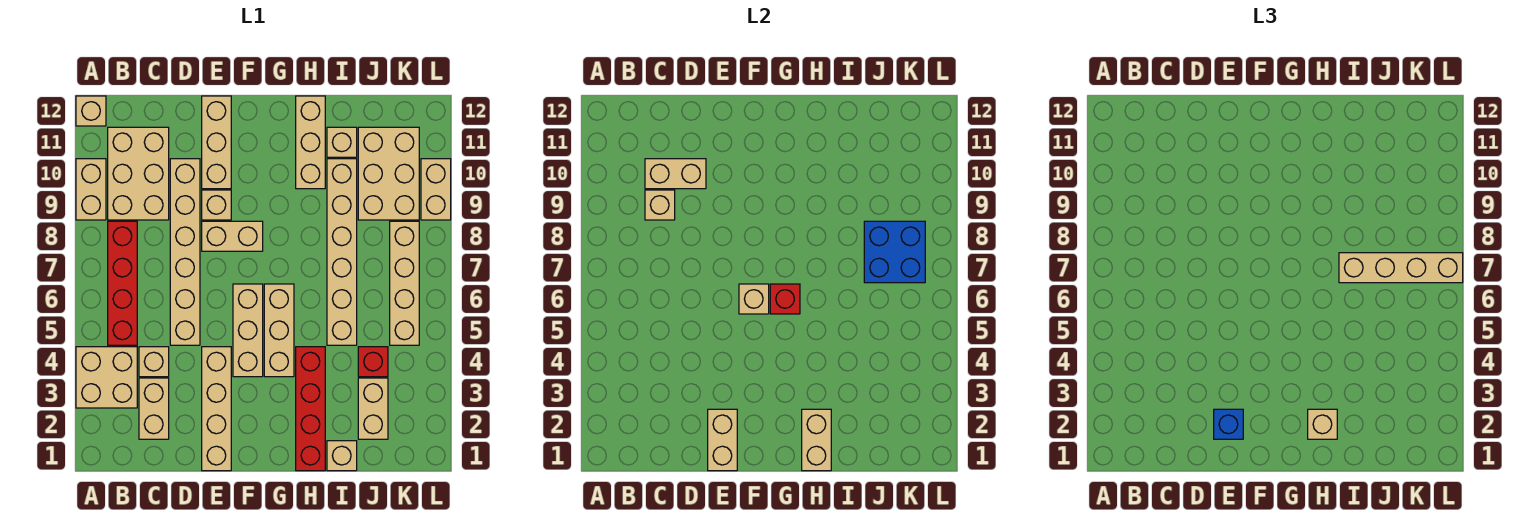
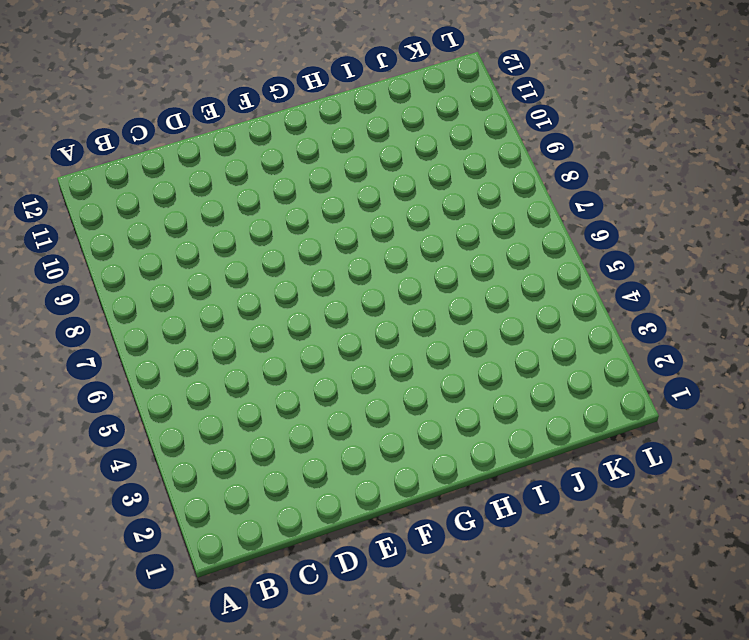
none -> tan brick A3:B4 level 1
none -> tan brick A9:A10 level 1
none -> tan brick A12 level 1
none -> red brick B5:B8 level 1

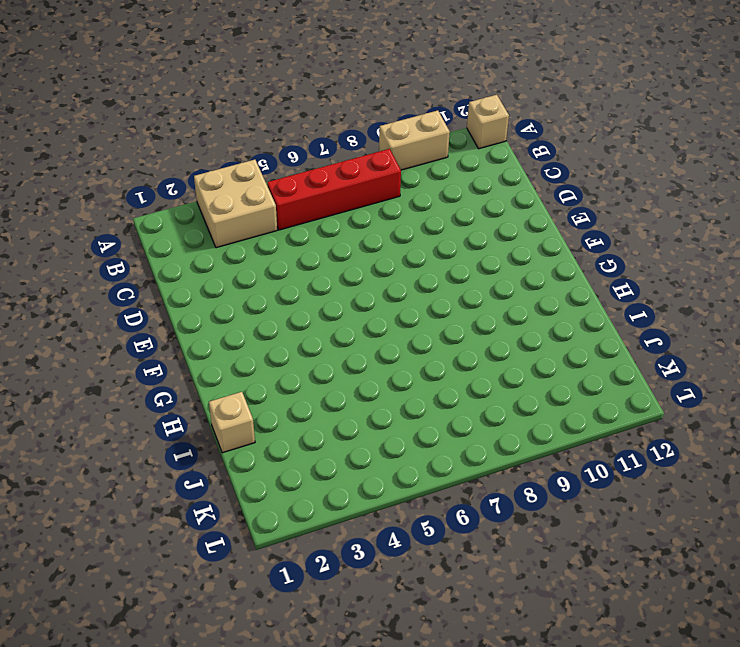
none -> tan brick B9:C11 level 1
none -> tan brick C2:C3 level 1
none -> tan brick C4 level 1
none -> tan brick D5:D10 level 1

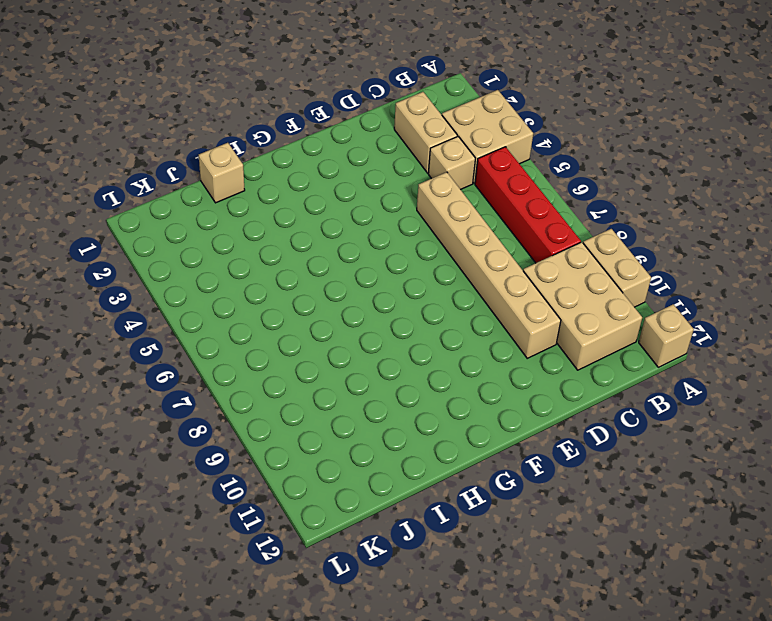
none -> tan brick E1:E4 level 1
none -> tan brick E8:F8 level 1
none -> tan brick E9 level 1
none -> tan brick E10:E12 level 1

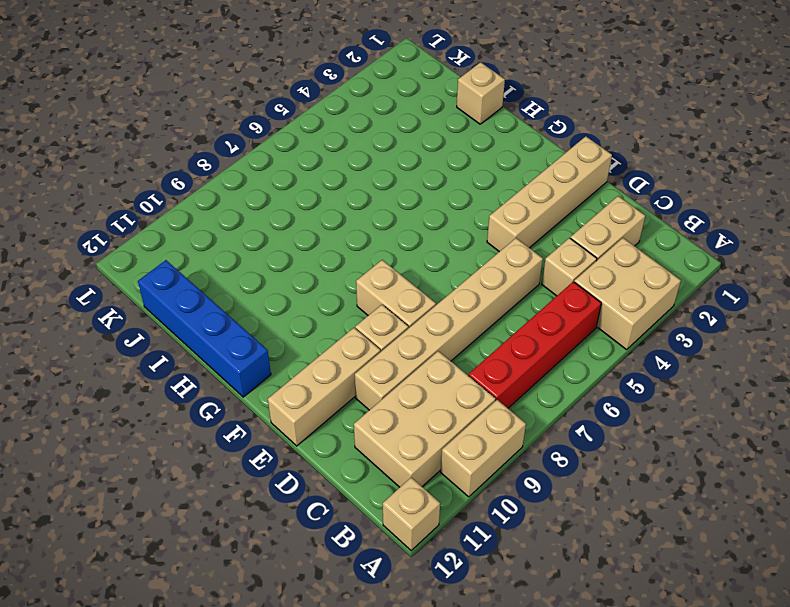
blue brick G12:J12 level 1 -> tan brick H10:H12 level 1
none -> tan brick F4:F6 level 1
none -> tan brick G4:G6 level 1
none -> red brick H1:H4 level 1
none -> tan brick I5:I10 level 1

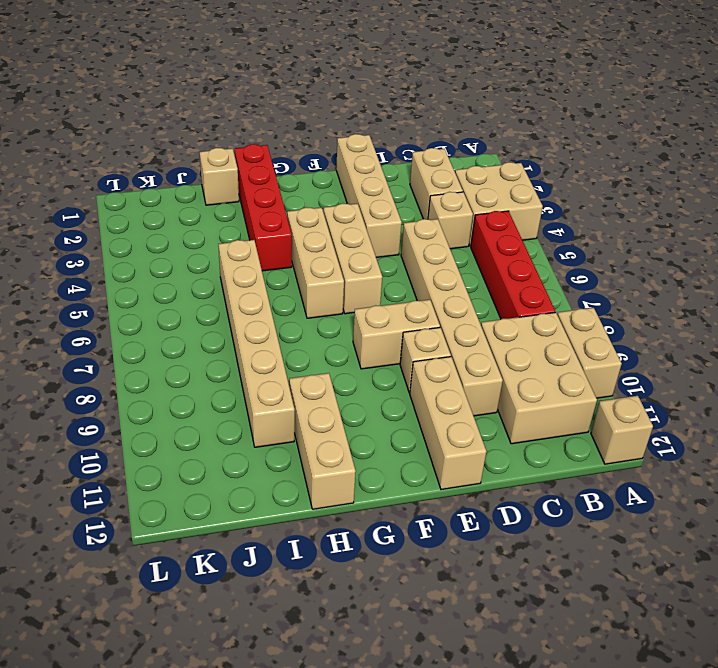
none -> tan brick I11 level 1
none -> tan brick J2:J3 level 1
none -> red brick J4 level 1
none -> tan brick J9:K11 level 1

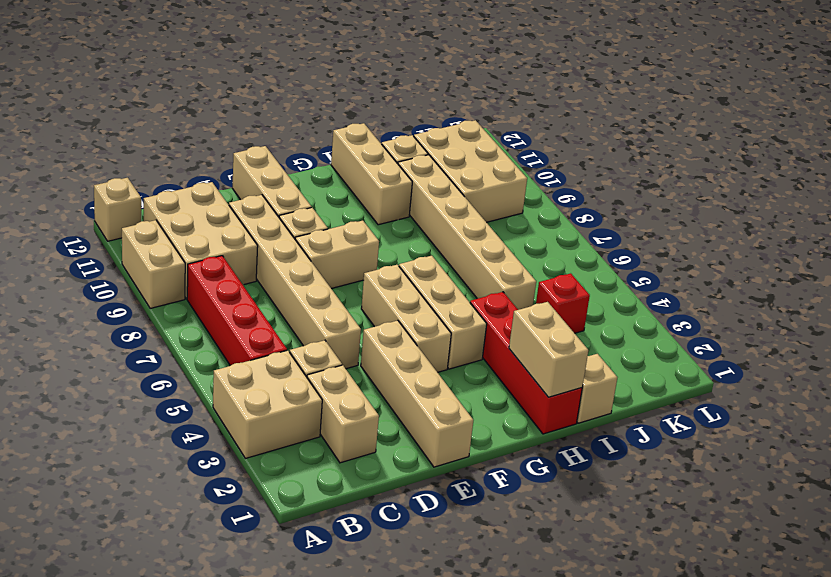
none -> tan brick J2:J3 level 1
none -> tan brick K5:K8 level 1
none -> tan brick L9:L10 level 1
none -> tan brick C9 level 2

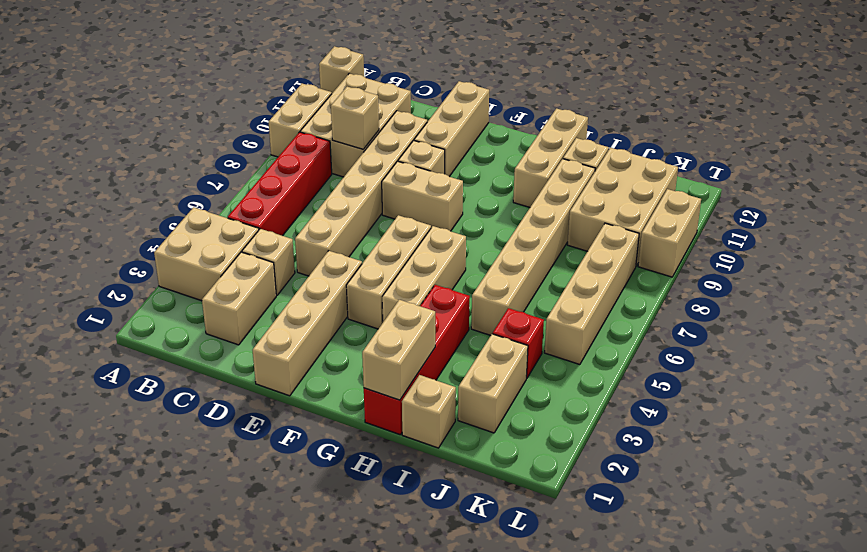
none -> tan brick C10:D10 level 2
none -> tan brick E1:E2 level 2
none -> tan brick F6 level 2
none -> red brick G6 level 2

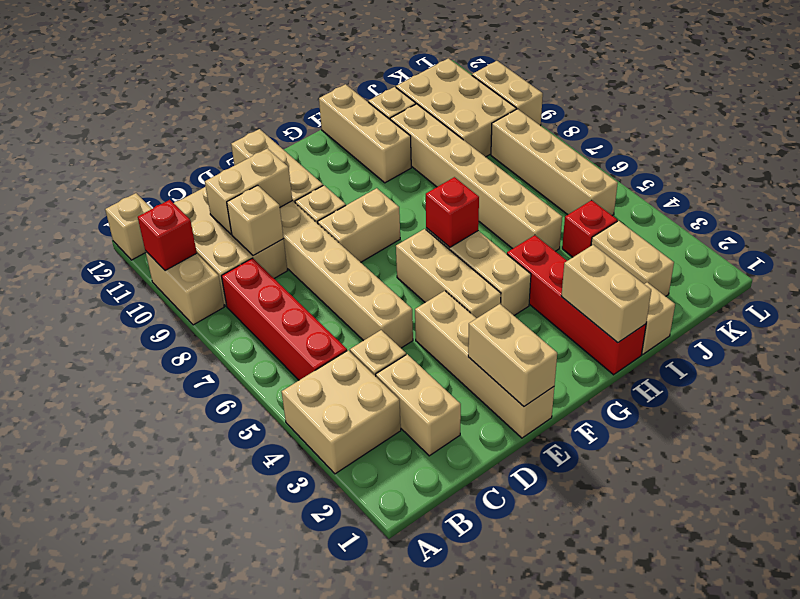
red brick A10 level 2 -> none
none -> tan brick F6 level 2
none -> blue brick J7:K8 level 2
none -> blue brick E2 level 3
none -> tan brick H2 level 3

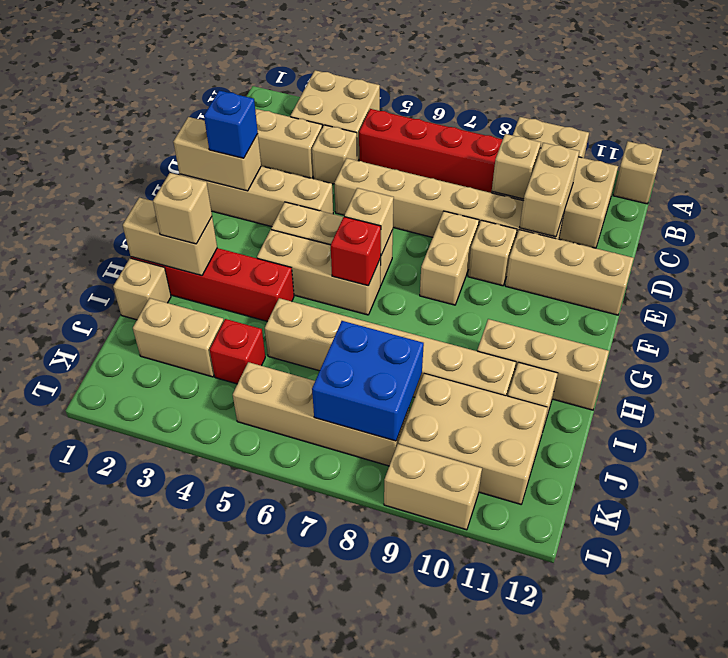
none -> tan brick I7:L7 level 3

